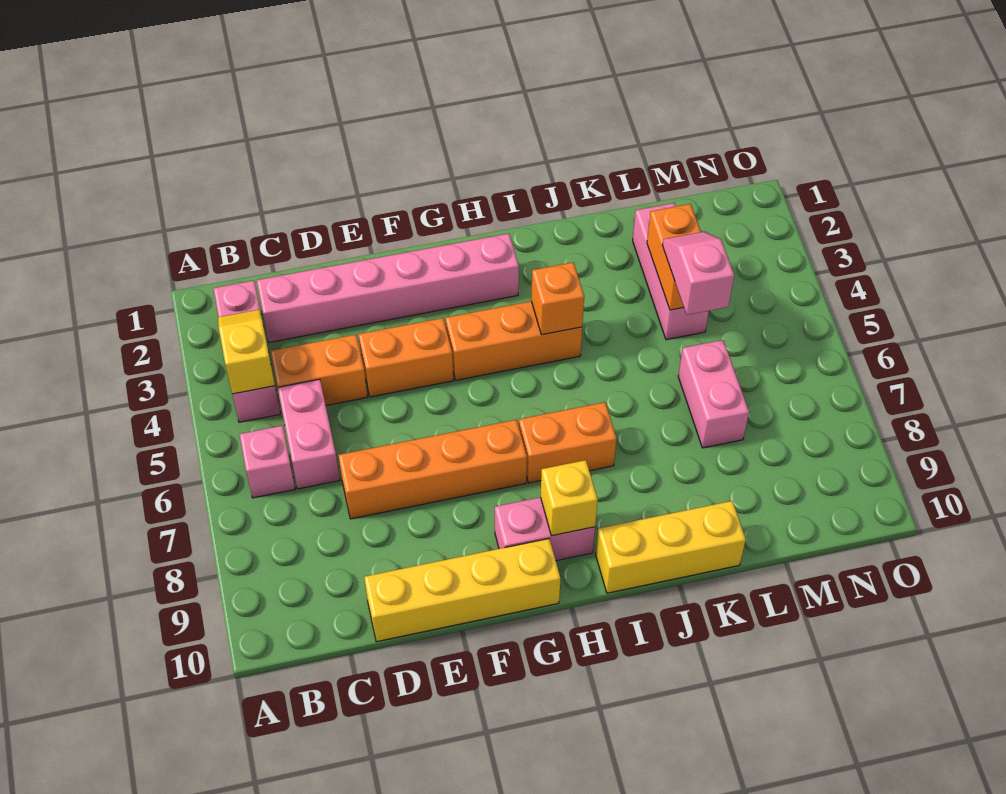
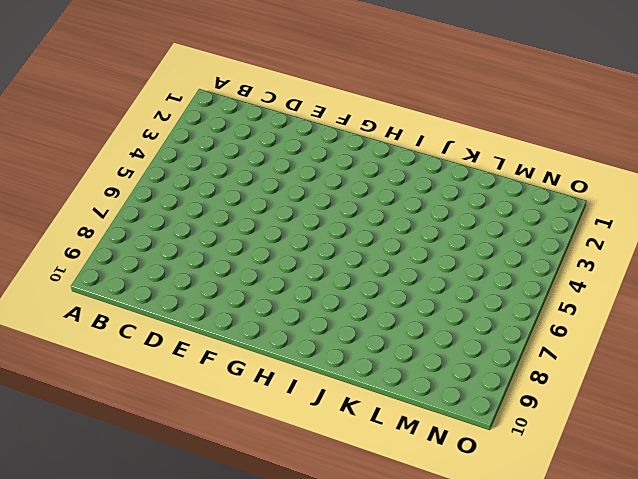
none -> pink brick B2:B4 level 1
none -> pink brick B6 level 1
none -> pink brick C2:H2 level 1

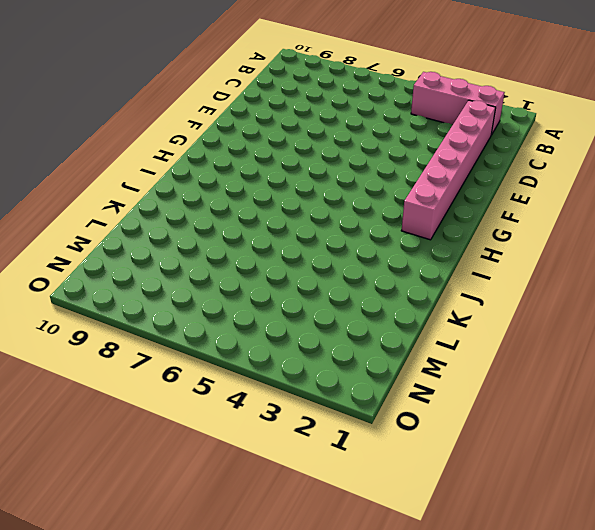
none -> pink brick B6 level 1
none -> orange brick C4:D4 level 1
none -> pink brick C5:C6 level 1

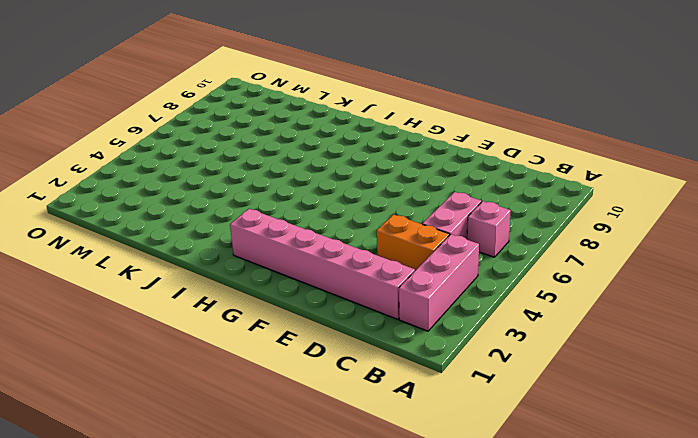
none -> orange brick D7:G7 level 1
none -> yellow brick D10:G10 level 1
none -> orange brick E4:F4 level 1

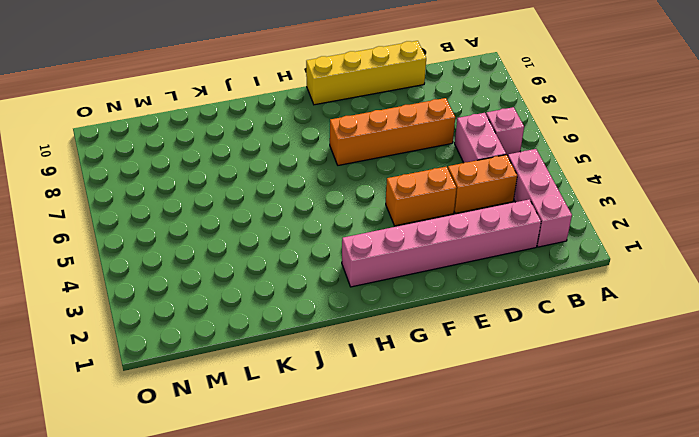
none -> orange brick G4:I4 level 1
none -> pink brick G9:H9 level 1
none -> orange brick H7:I7 level 1

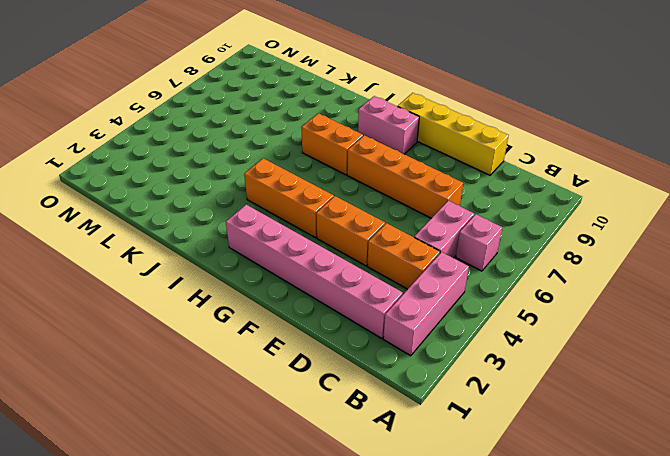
none -> yellow brick I10:K10 level 1
none -> pink brick L2:L4 level 1
none -> pink brick L6:L7 level 1

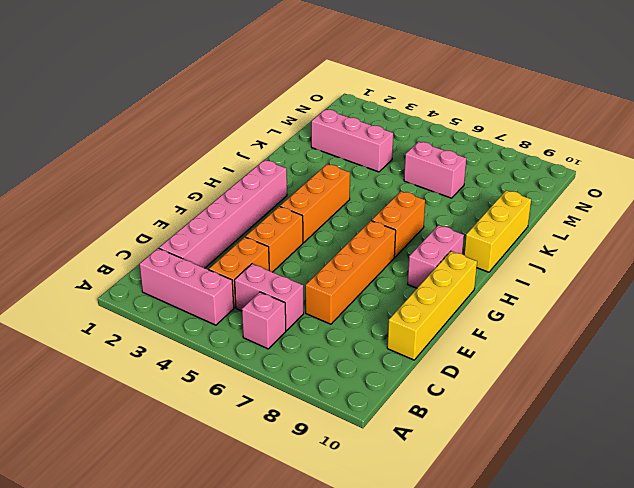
none -> yellow slope B3:B4 level 2 top 4
none -> yellow brick H9 level 2
none -> orange brick I4 level 2

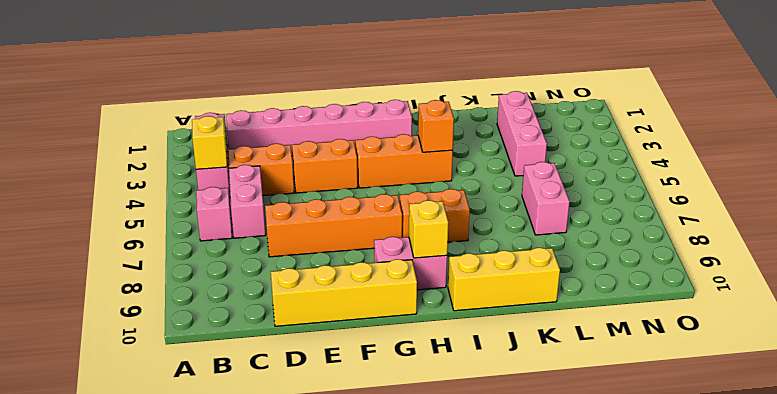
none -> orange brick L3:L4 level 2
none -> pink slope L4:L5 level 3 top 5

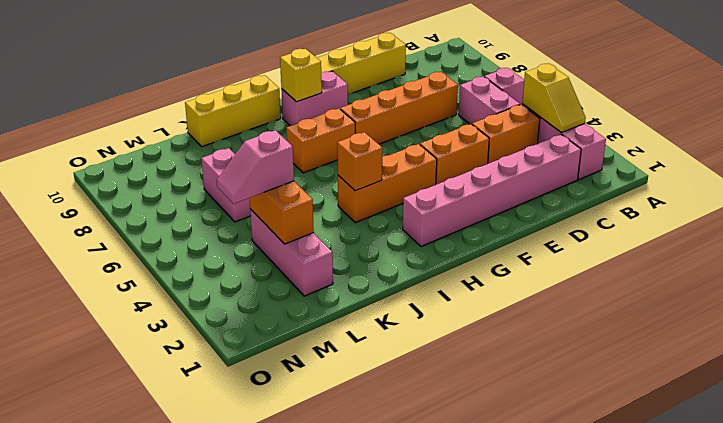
pink slope L4:M4 level 3 top L -> pink slope L4:L5 level 3 top 5

